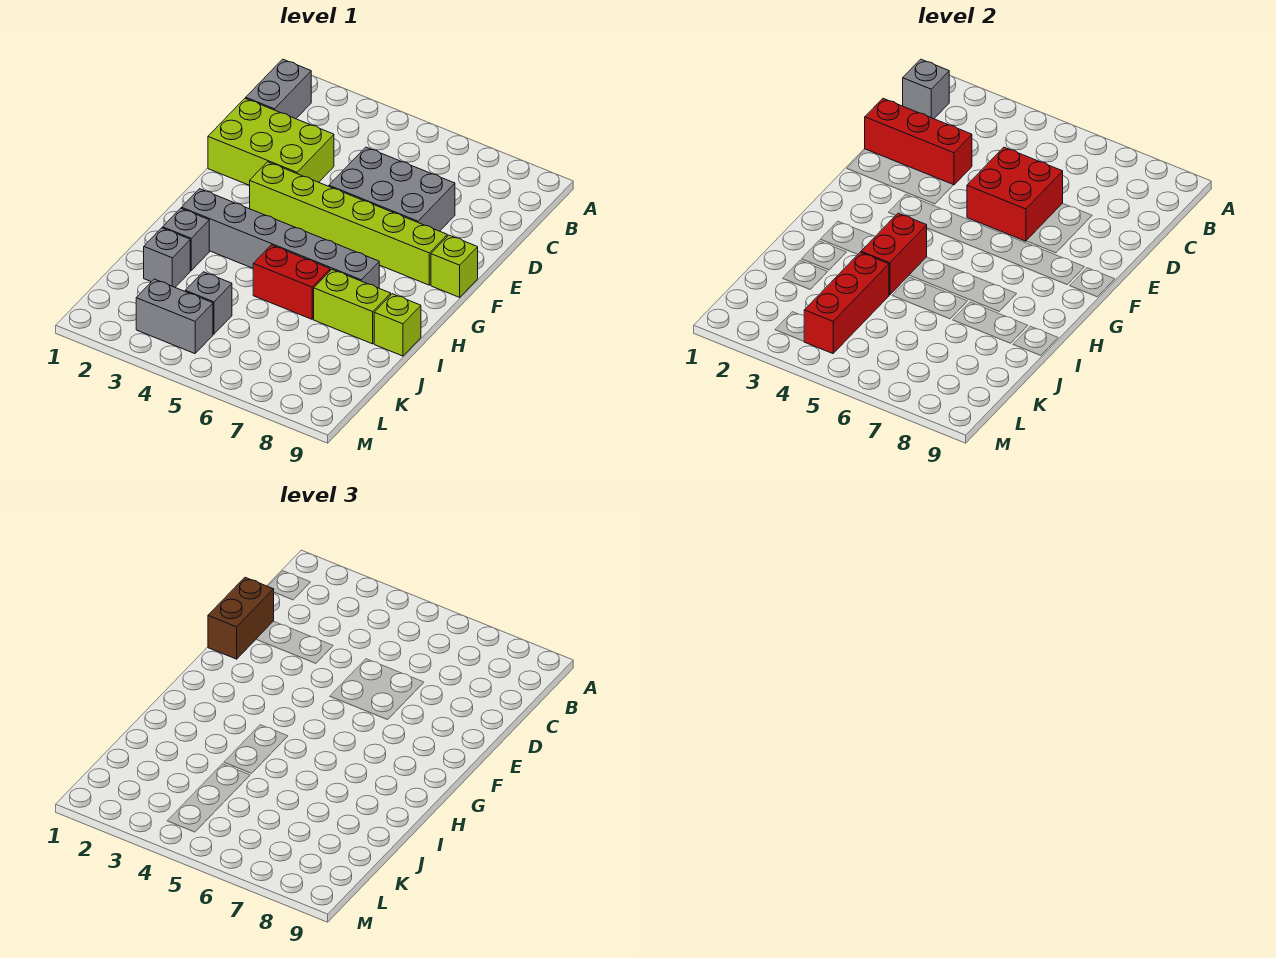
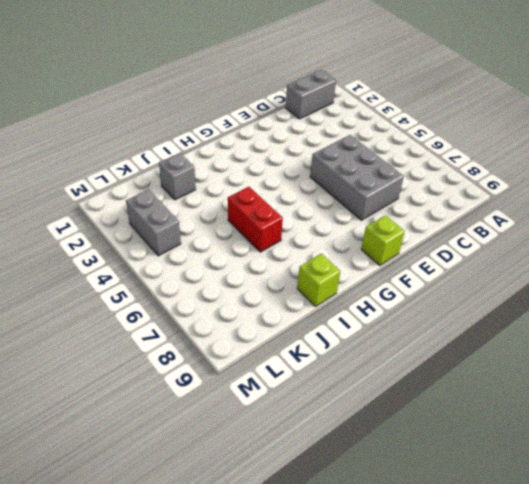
none -> lime brick D1:E3 level 1
none -> lime brick F3:F8 level 1
none -> grey brick H2:H7 level 1

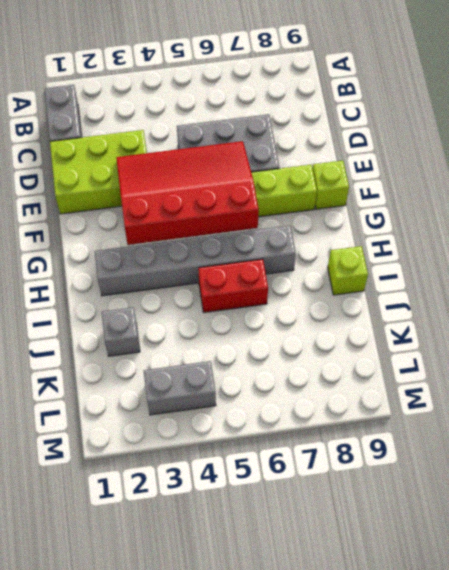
red slope E3:G6 level 2 top G -> red brick D5:E6 level 2
none -> grey brick I2 level 1
none -> lime brick I7:I8 level 1
none -> grey brick K4 level 1

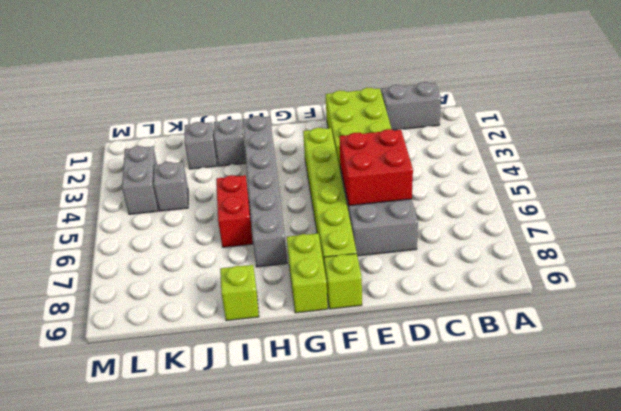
lime brick G8:G9 level 1 -> lime brick I7:I8 level 1
none -> grey brick B1 level 2
none -> red brick D1:D3 level 2
none -> red brick H4:I4 level 2

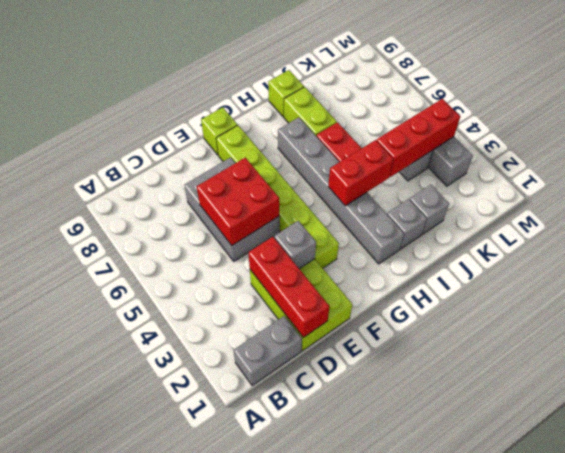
grey brick E3 level 2 -> grey brick B1 level 2
none -> brown brick D1:E1 level 3

